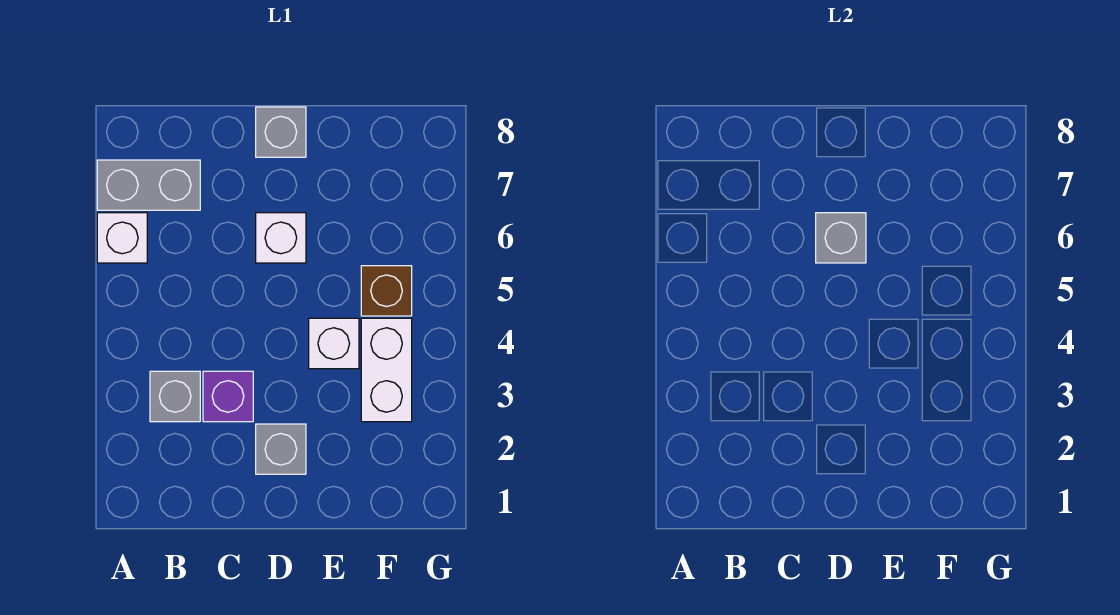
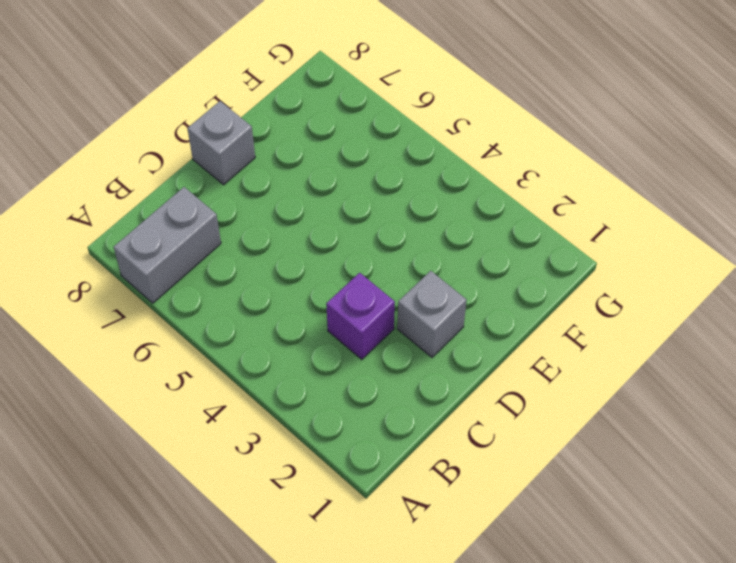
none -> white brick A6 level 1
none -> grey brick B3 level 1

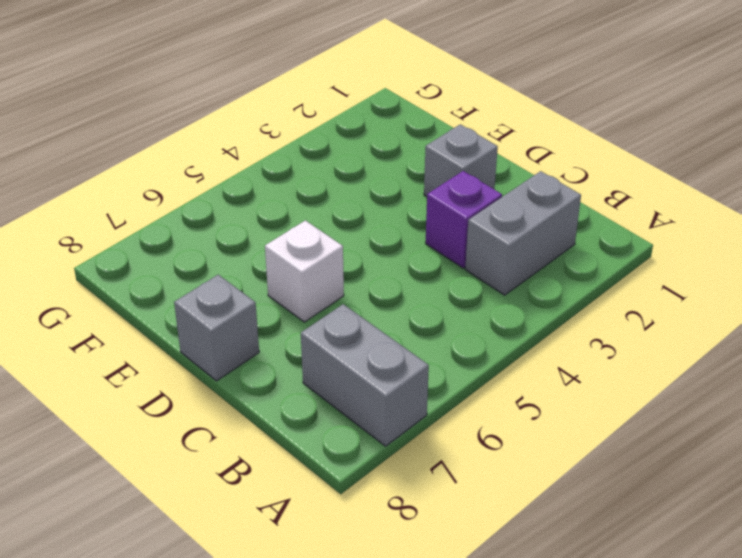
grey brick B2:B3 level 1 -> grey brick B3 level 1
none -> white brick A6 level 1
none -> white brick E4 level 1

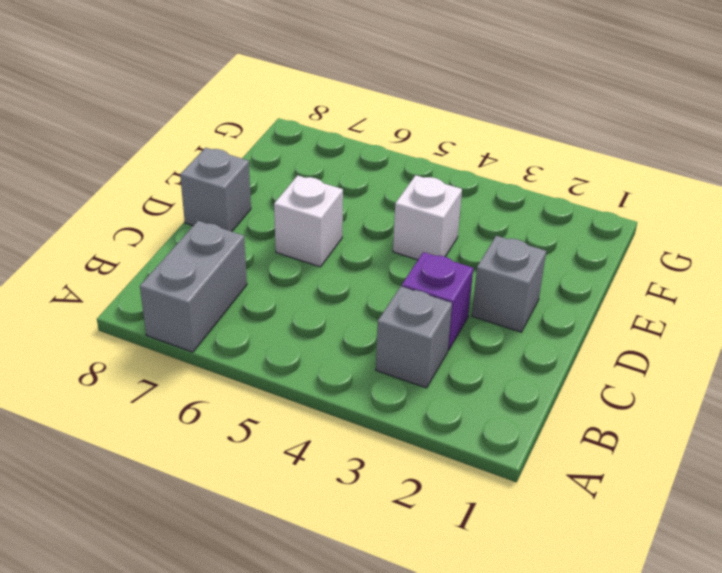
none -> white brick A6 level 1
none -> white brick F3:F4 level 1

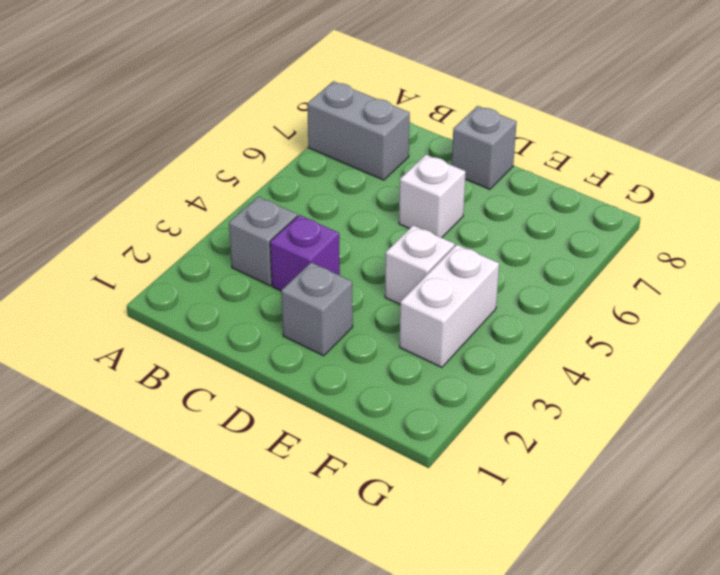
none -> white brick A6 level 1
none -> brown brick F5 level 1

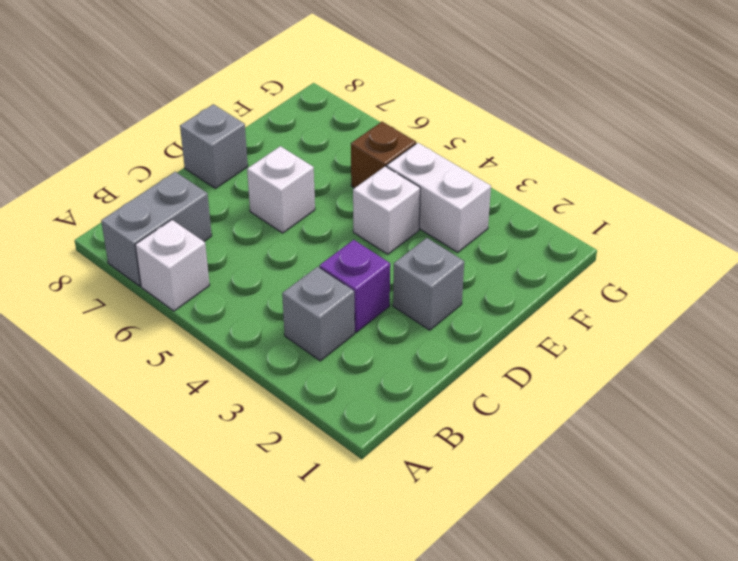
none -> grey brick D6 level 2

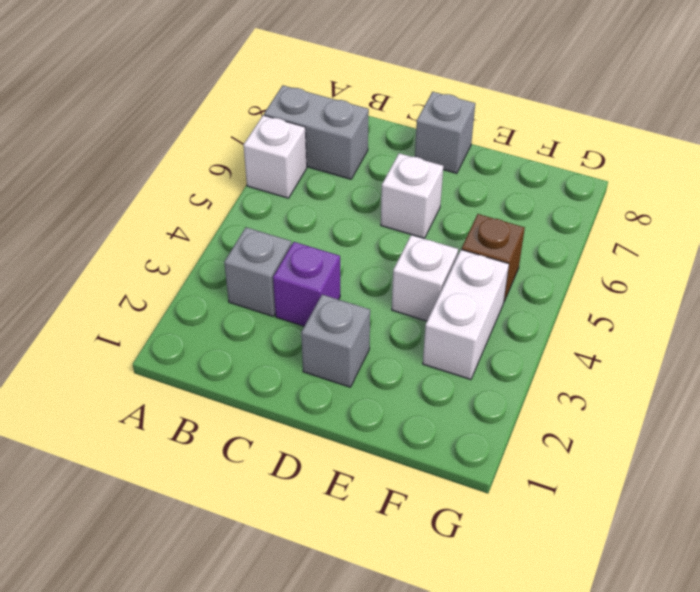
none -> grey brick D6 level 2

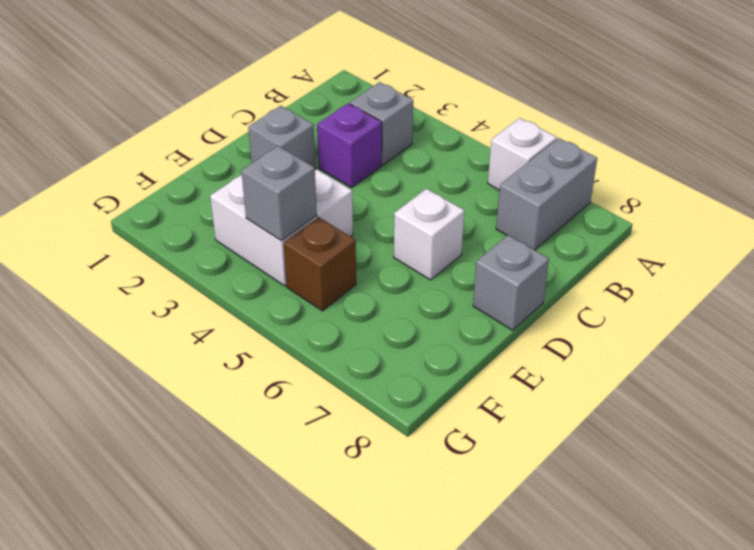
grey brick F4 level 2 -> grey brick D6 level 2

